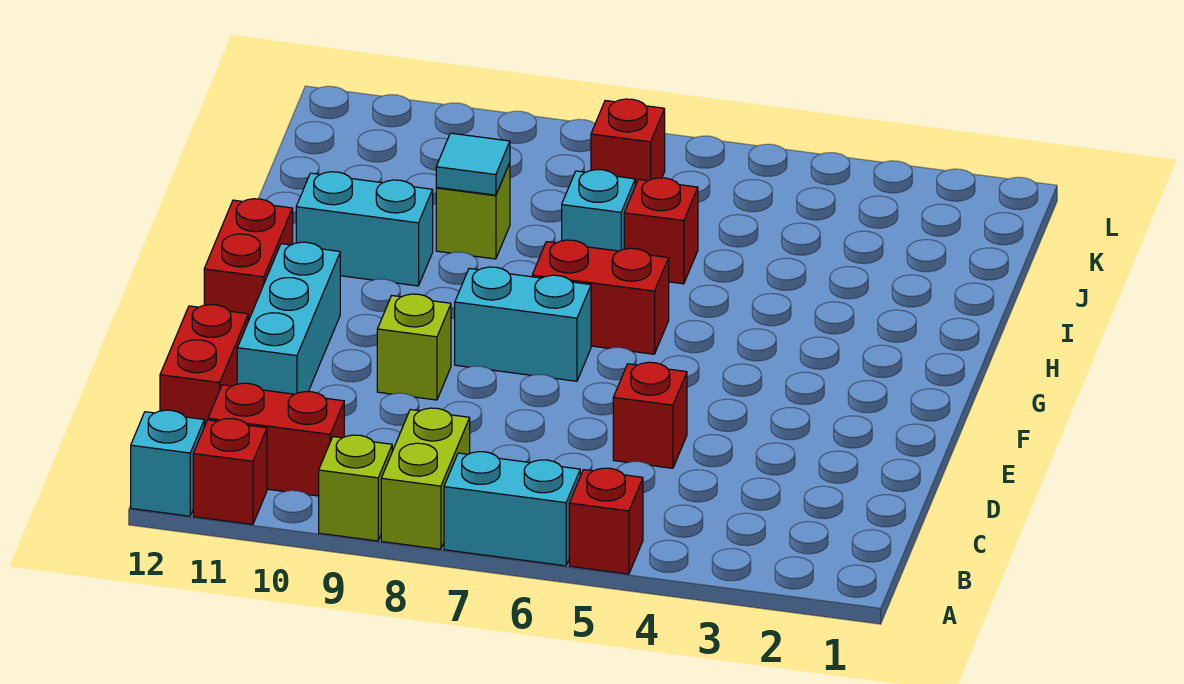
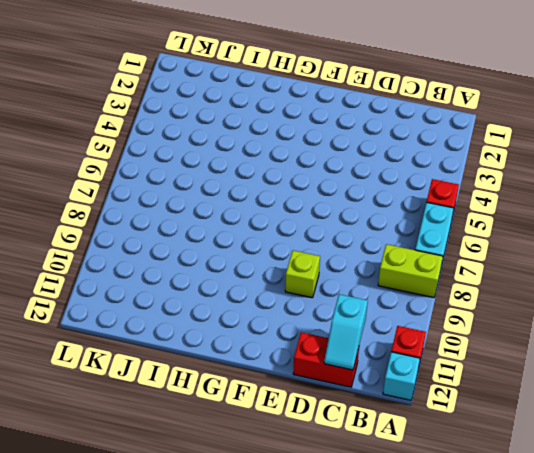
cyan slope C11:C12 level 2 top 11 -> none
none -> lime brick A9 level 1
none -> red brick B10:B11 level 1
none -> red brick D5 level 1

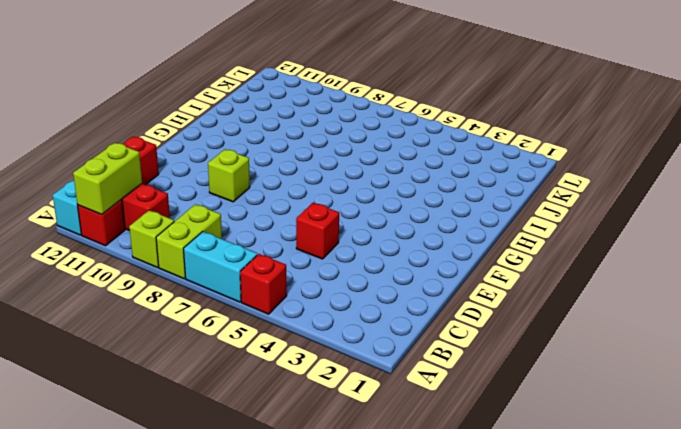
lime brick A11:B11 level 2 -> none
none -> cyan brick D11:F11 level 1
none -> cyan brick F7:F8 level 1
none -> red brick F12:G12 level 1

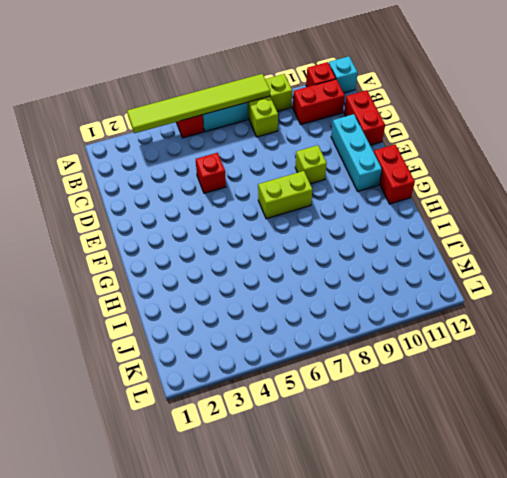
lime tile A3:A8 level 2 -> none
lime brick F7:F8 level 1 -> cyan brick F7:F8 level 1
none -> red brick G6:G7 level 1
none -> cyan brick H10:H11 level 1
none -> red brick I6 level 1

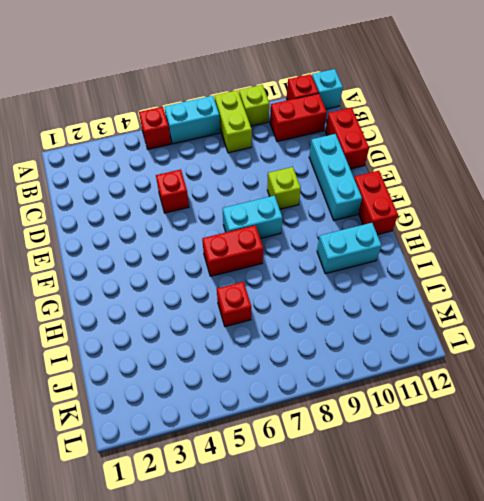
none -> cyan brick I7 level 1
none -> lime brick I9 level 1
none -> red brick K7 level 1

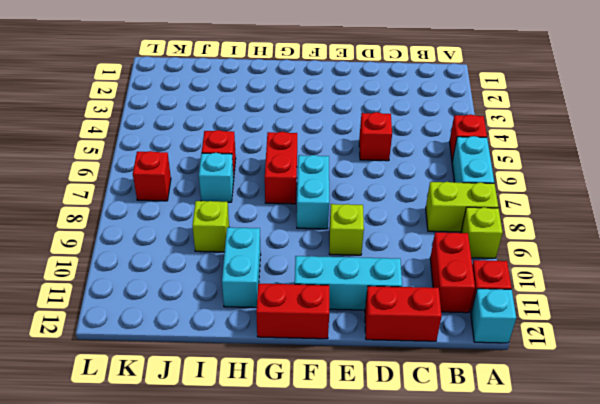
none -> cyan tile I9 level 2

